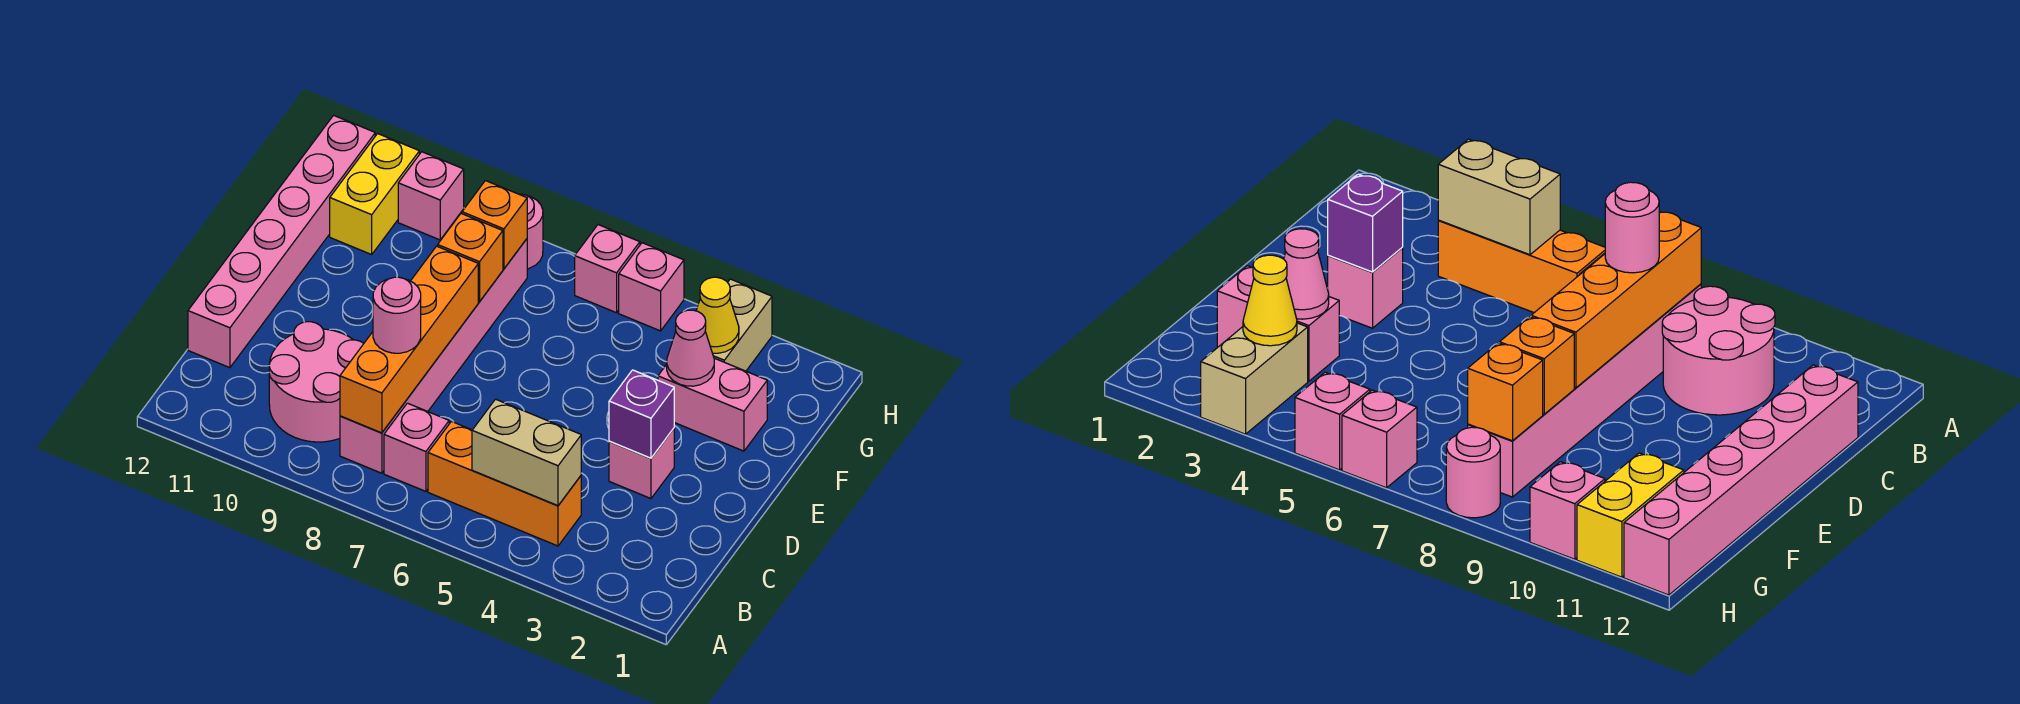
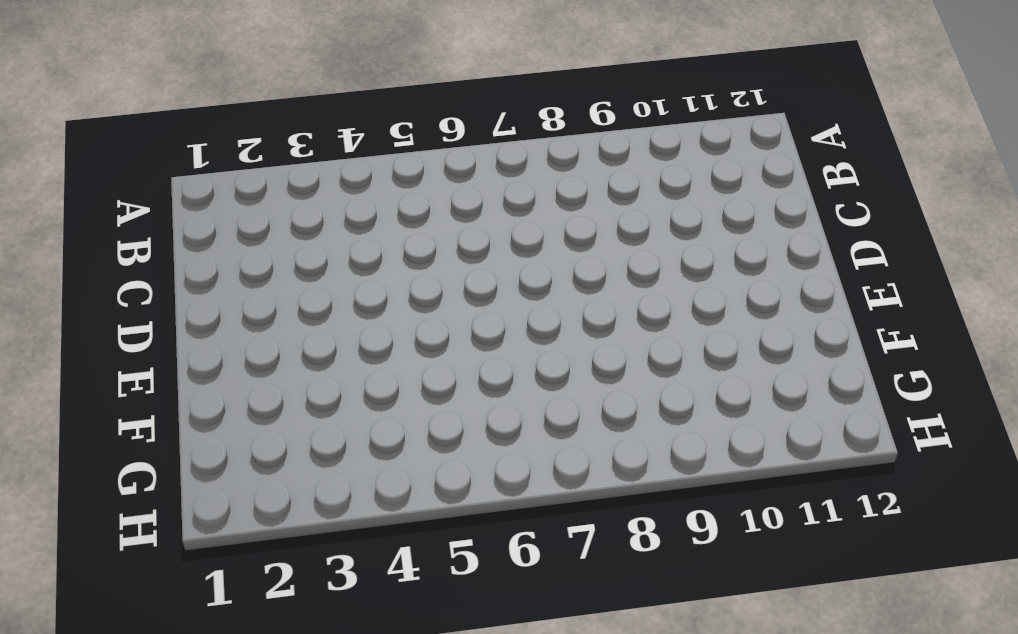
none -> orange brick B4:B6 level 1
none -> pink brick B7 level 1
none -> pink brick B8:G8 level 1

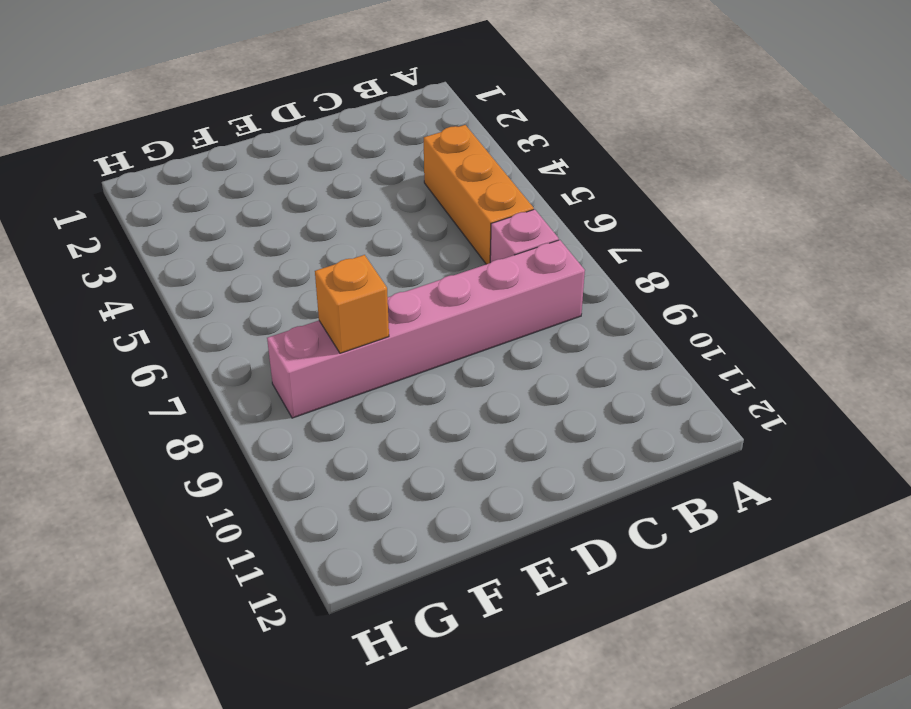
none -> pink round brick B9:C10 level 1
none -> pink brick C12:H12 level 1
none -> pink brick D3 level 1

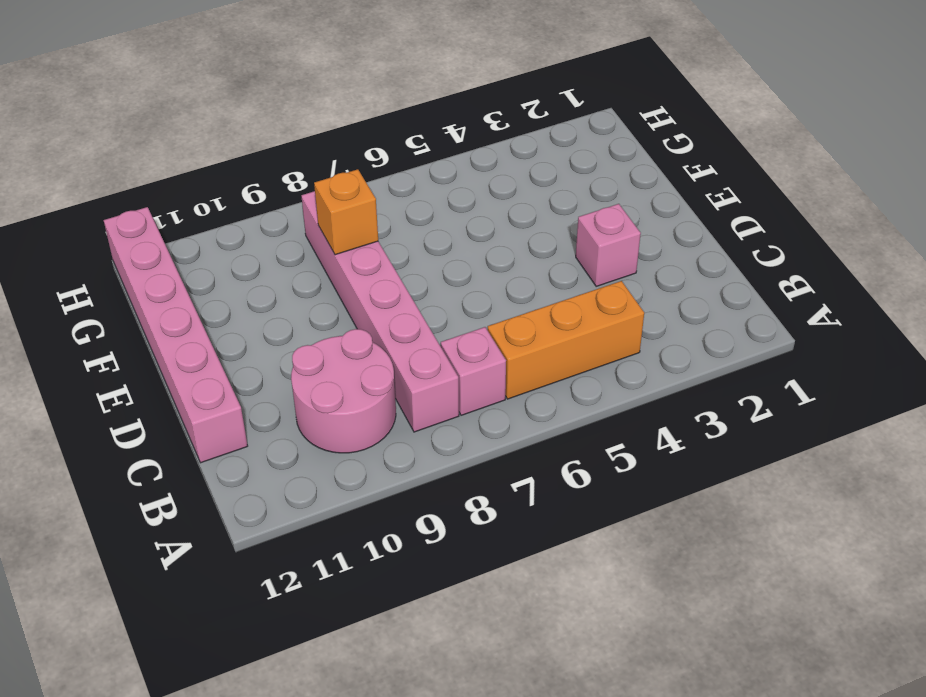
none -> pink brick F2:F3 level 1
none -> tan brick G3:H3 level 1
none -> yellow brick G11:H11 level 1

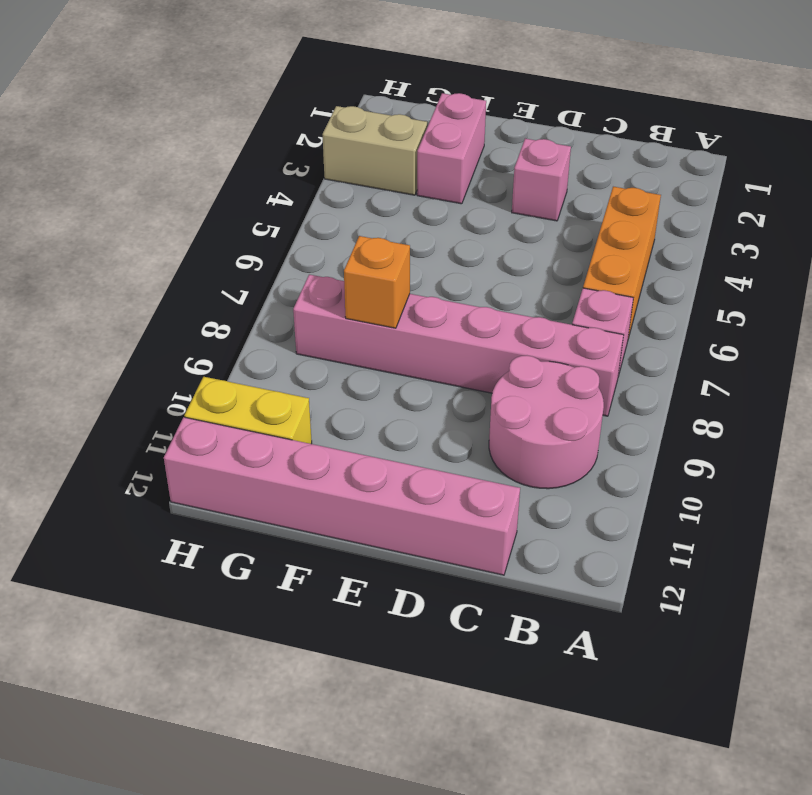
none -> pink brick H5 level 1
none -> pink brick H6 level 1
none -> pink round brick H8 level 1

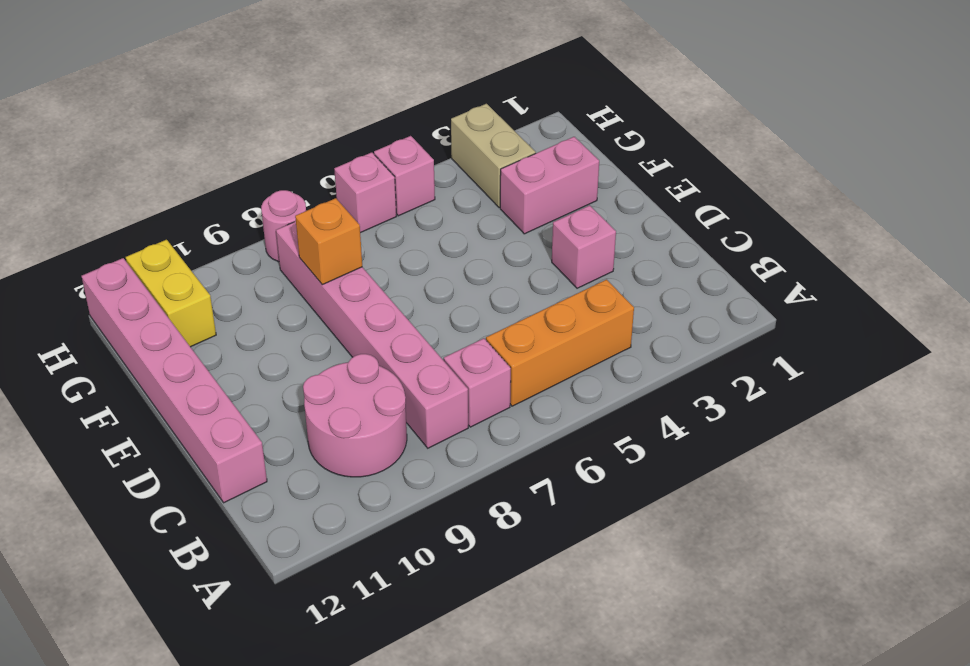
none -> pink brick H10 level 1
none -> tan brick B4:B5 level 2
none -> orange brick B8:E8 level 2

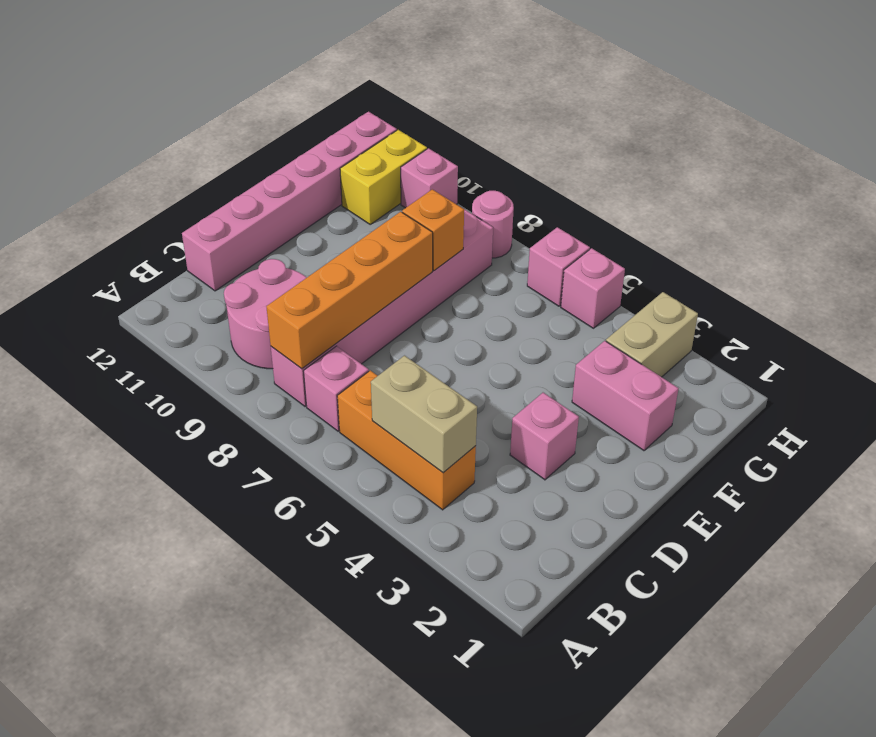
none -> purple brick D3 level 2
none -> pink cone F3 level 2
none -> yellow cone G3 level 2

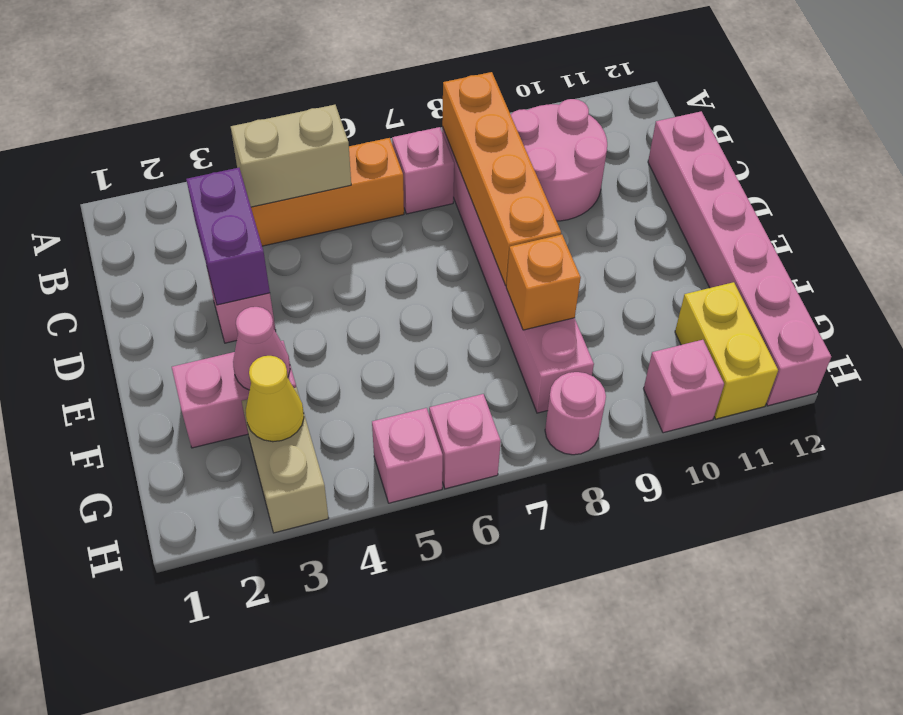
purple brick C3:D3 level 2 -> purple brick D3 level 2
none -> orange brick G8 level 2
none -> pink round brick C8 level 3

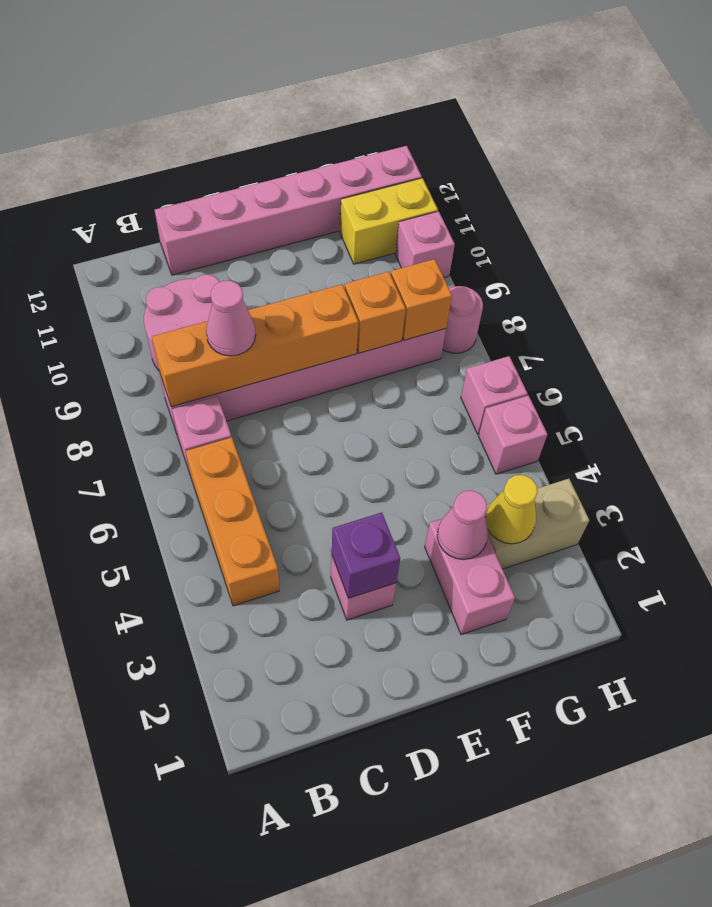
pink cone C8 level 3 -> pink round brick C8 level 3
none -> tan brick B4:B5 level 2

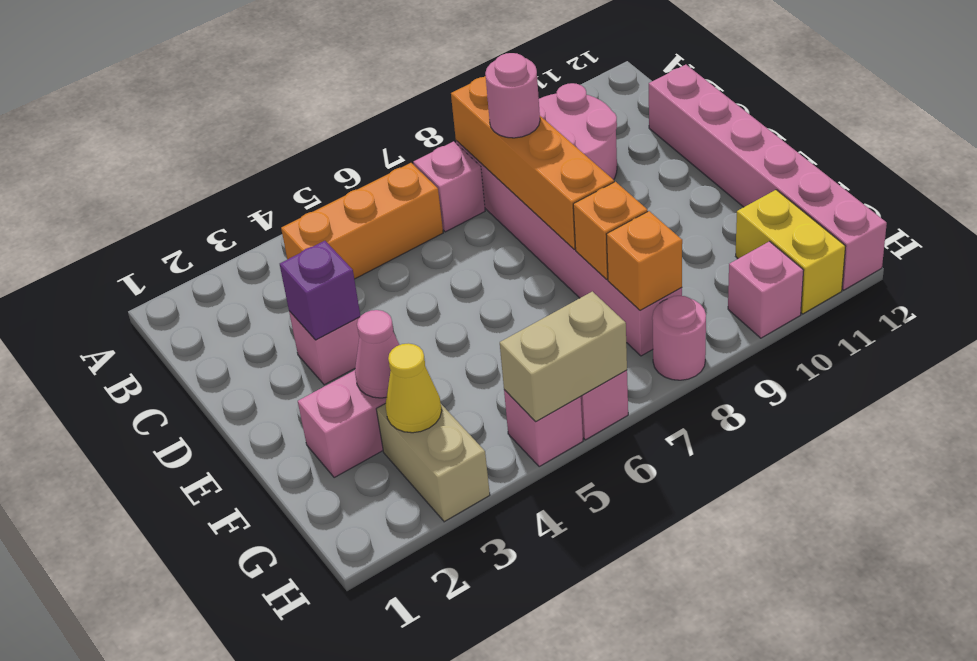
tan brick H5:H6 level 2 -> tan brick B4:B5 level 2

